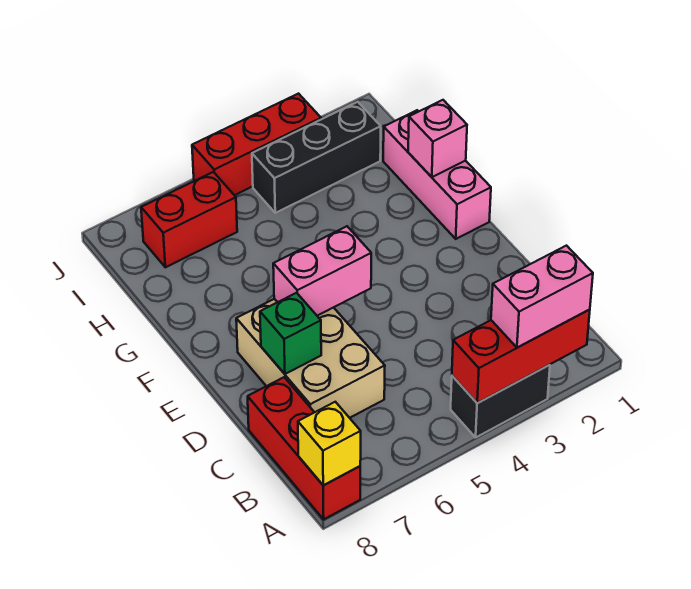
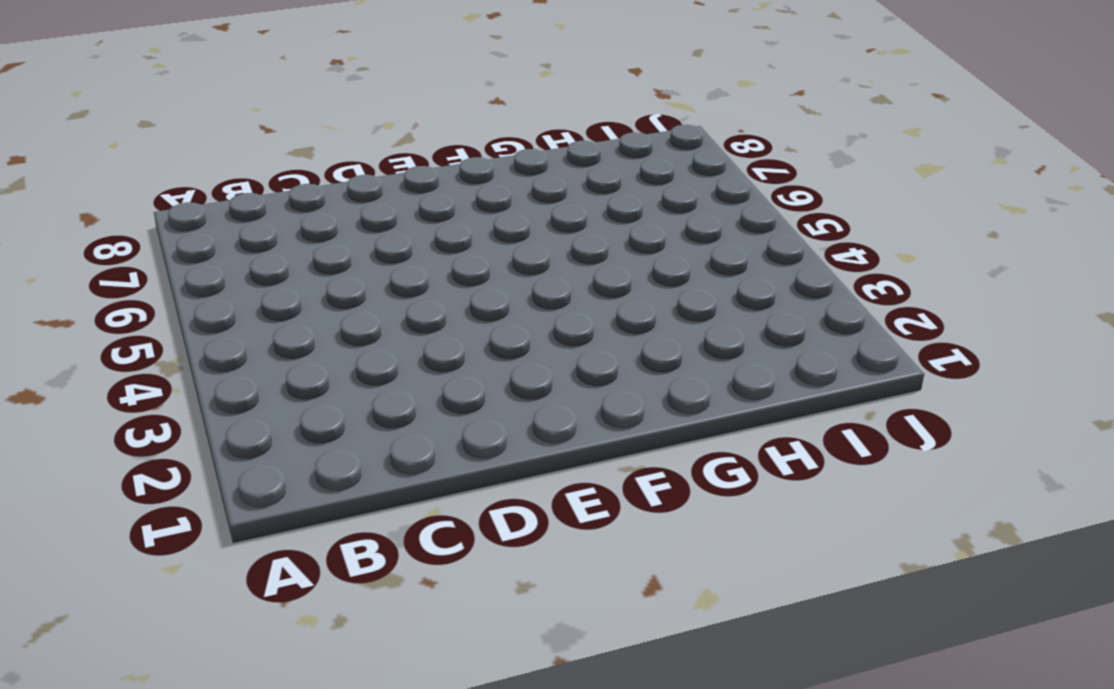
none -> black brick A3:A4 level 1
none -> red brick A8:C8 level 1
none -> tan brick C6:E7 level 1

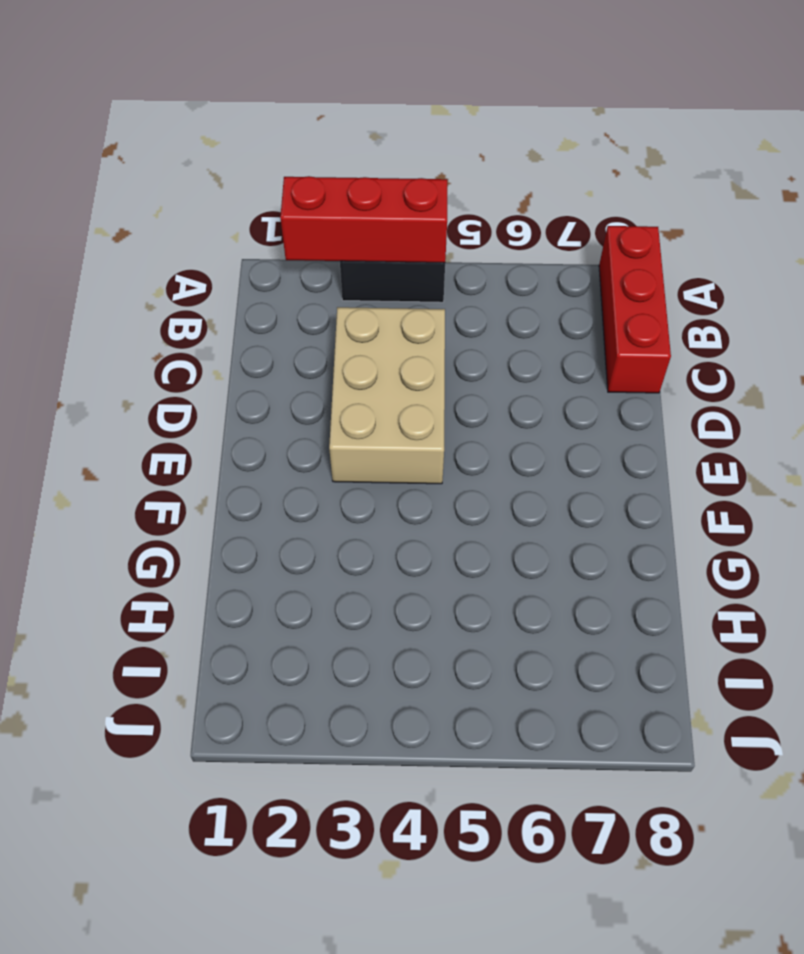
tan brick C3:E4 level 1 -> tan brick C6:E7 level 1
none -> pink brick F1:H1 level 1
none -> black brick I2:I4 level 1
none -> red brick I6:I7 level 1

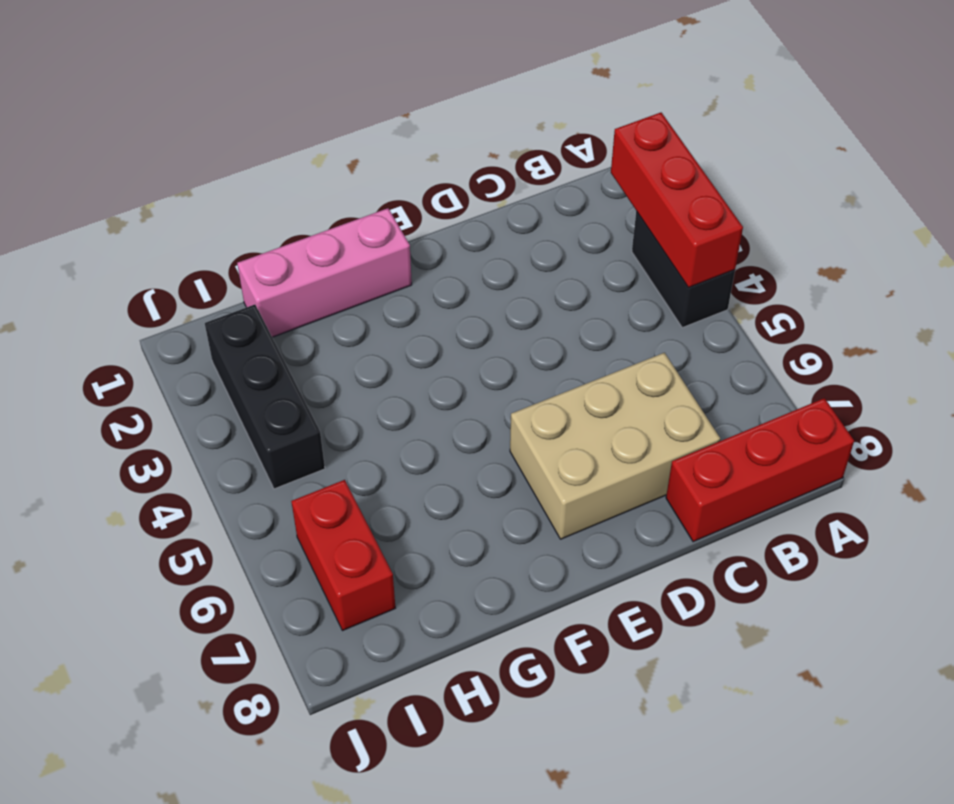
none -> red brick J3:J5 level 1
none -> yellow brick A8 level 2
none -> green brick D7 level 2

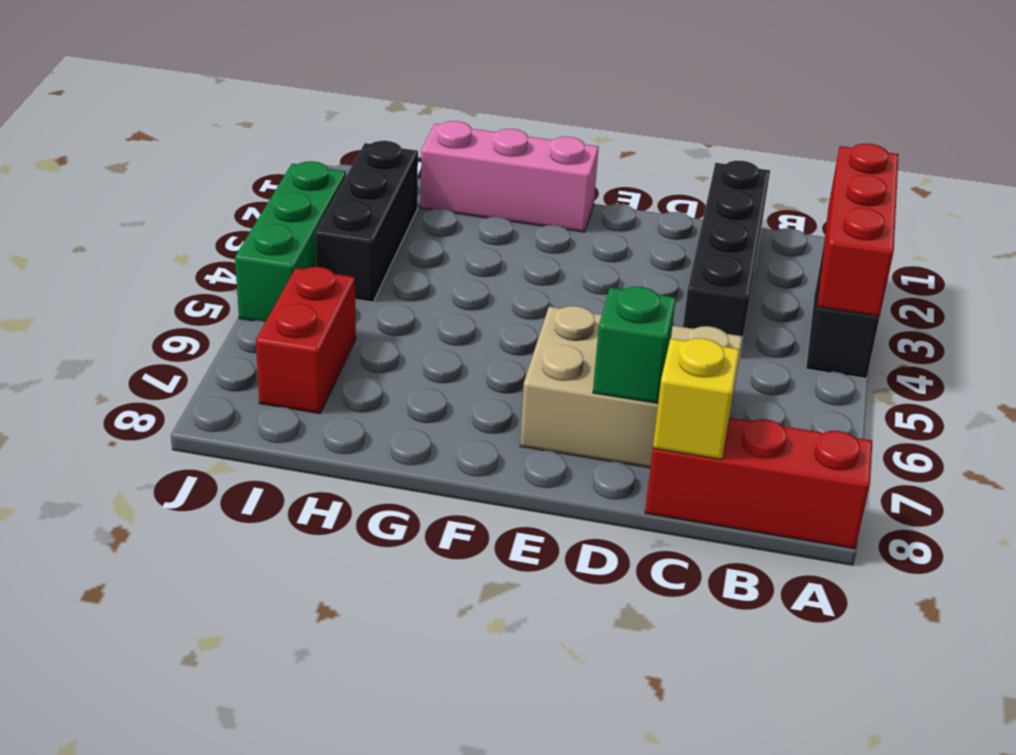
black brick C1:C4 level 1 -> none
yellow brick C8 level 2 -> yellow brick A8 level 2
green brick J3:J5 level 1 -> red brick J3:J5 level 1
none -> pink brick E5:E6 level 2
none -> pink brick G1 level 2
none -> pink brick A2:A3 level 3

